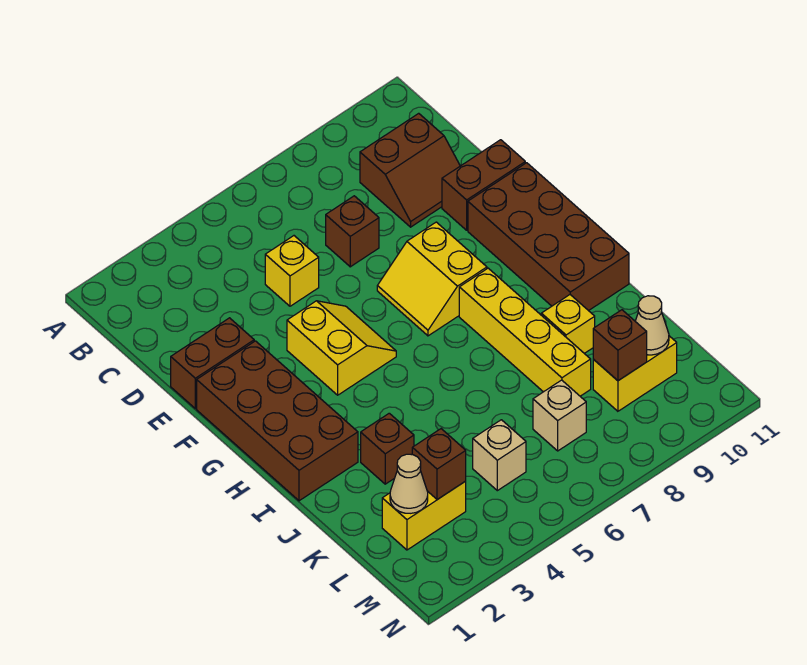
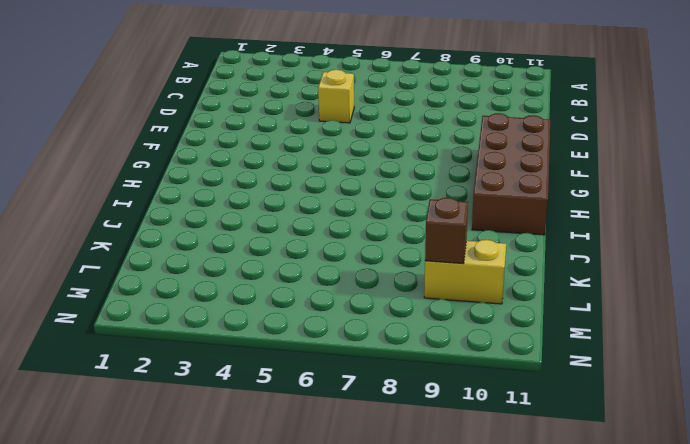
none -> brown slope C9:D10 level 1 top C
none -> brown brick D7 level 1
none -> brown brick E1:E2 level 1

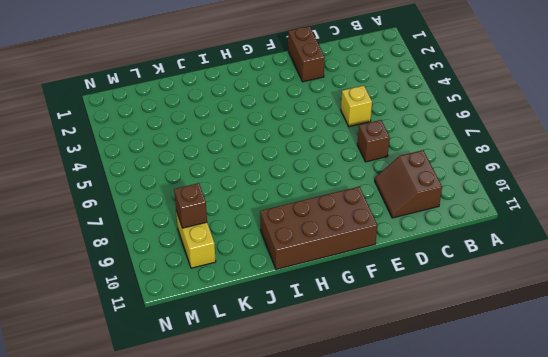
none -> brown brick E10:E11 level 1
none -> brown brick F1:I2 level 1
none -> yellow slope F4:G5 level 1 top 4

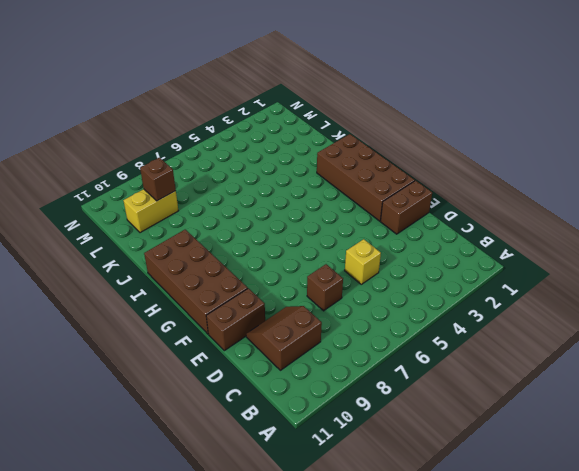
none -> yellow slope F4:G5 level 1 top 4
none -> yellow slope F7:G8 level 1 top 8
none -> yellow brick H8:K8 level 1

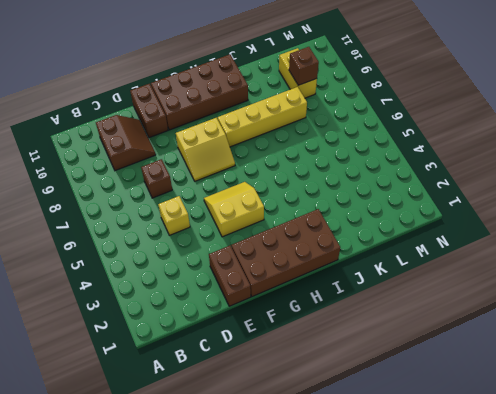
none -> brown brick J3 level 1
none -> yellow brick J9 level 1
none -> yellow brick L2:L3 level 1

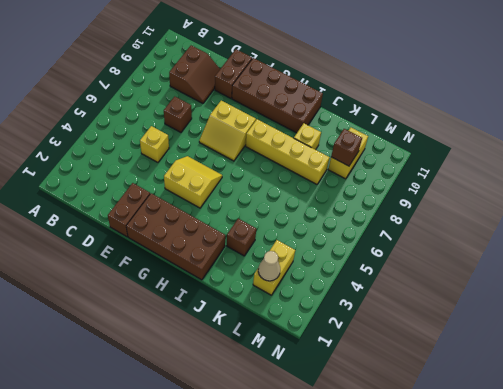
none -> tan brick L5 level 1
none -> tan brick L7 level 1
none -> brown brick L3 level 2

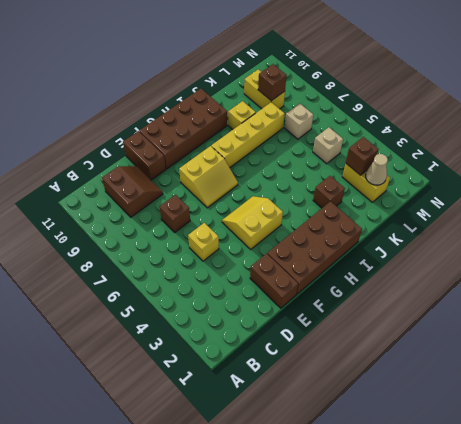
none -> tan cone L10 level 2

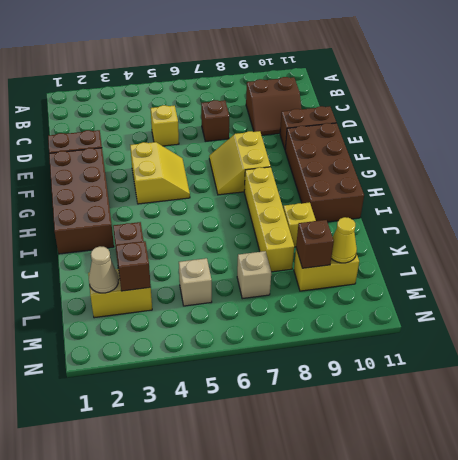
yellow cone L10 level 2 -> tan cone L10 level 2

